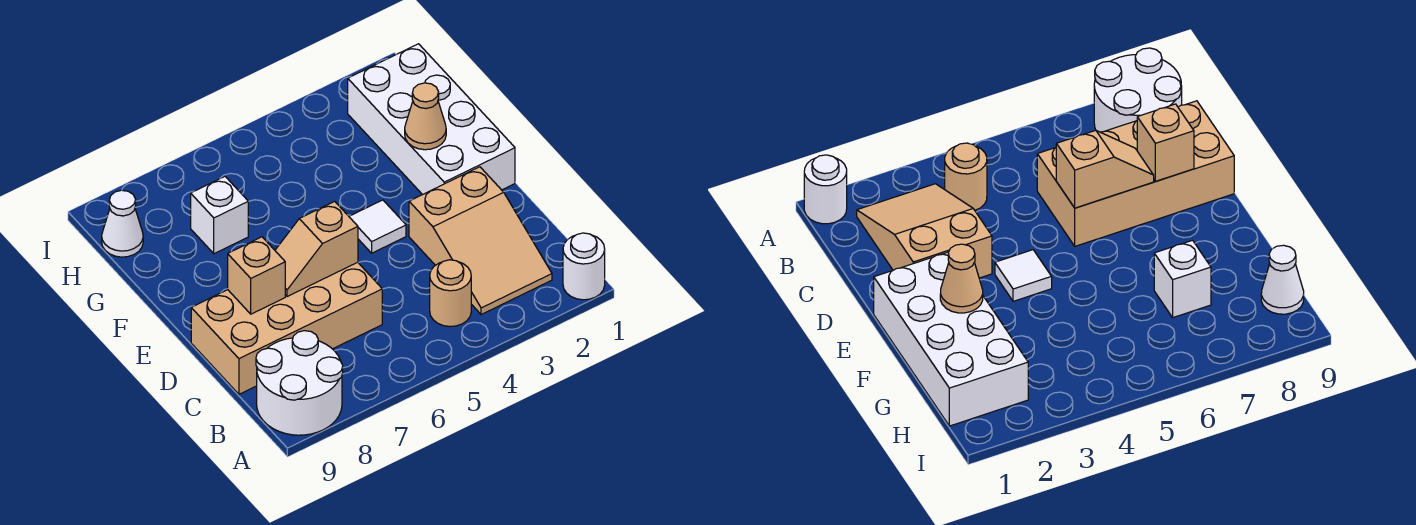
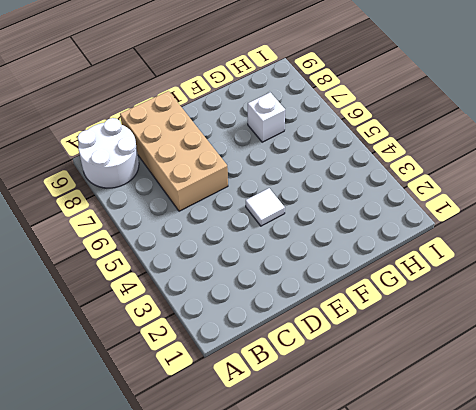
none -> white round brick A1 level 1
none -> tan slope B2:D3 level 1 top D
none -> tan round brick B4 level 1

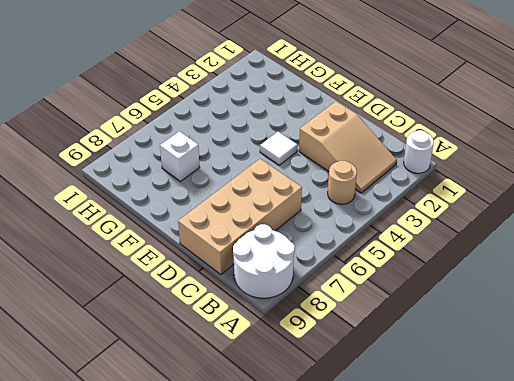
none -> white brick E1:H2 level 1
none -> white cone H9 level 1
none -> tan slope D6:D7 level 2 top 6

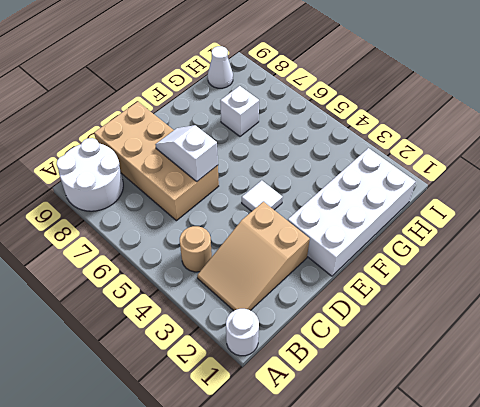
white slope D6:D7 level 2 top 6 -> tan slope D6:D7 level 2 top 6
none -> tan brick D8 level 2
none -> tan cone F2 level 2

